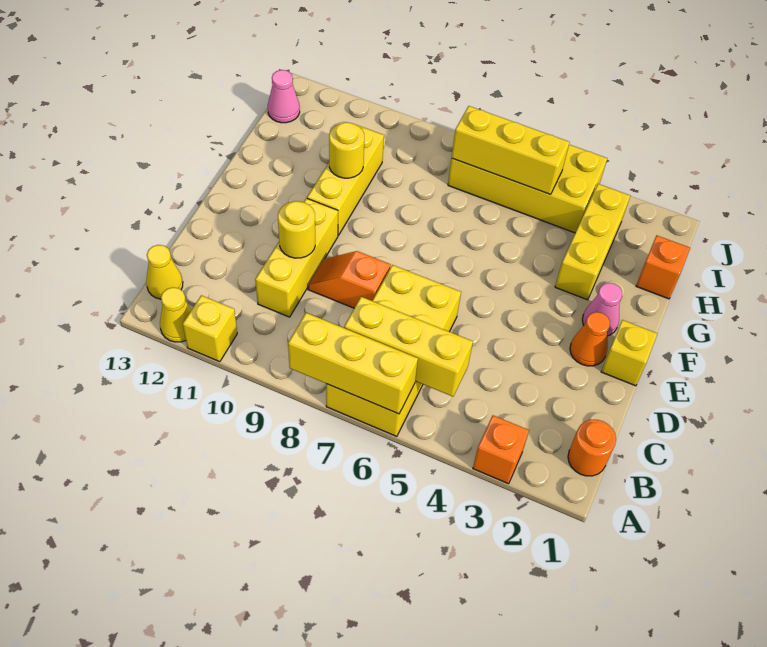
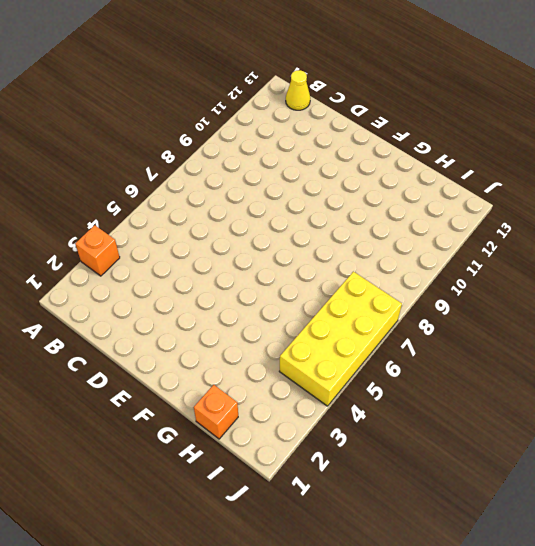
none -> yellow brick A6:D7 level 1
none -> yellow brick A11 level 1
none -> yellow cone A12 level 1

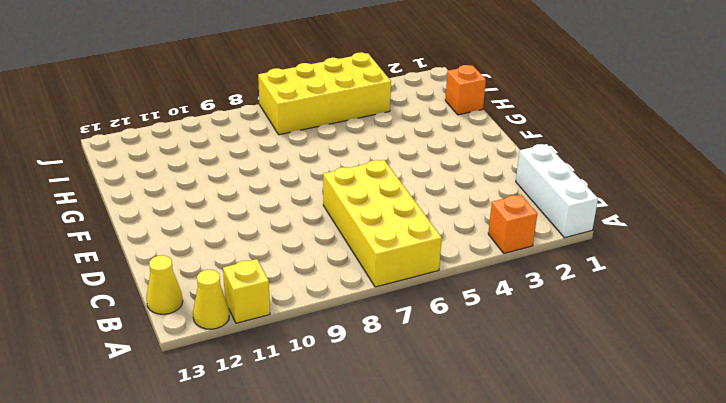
white brick A1:C1 level 1 -> orange round brick B1 level 1
none -> yellow brick C10:E10 level 1
none -> orange slope D8:D9 level 1 top 8
none -> yellow brick E1 level 1

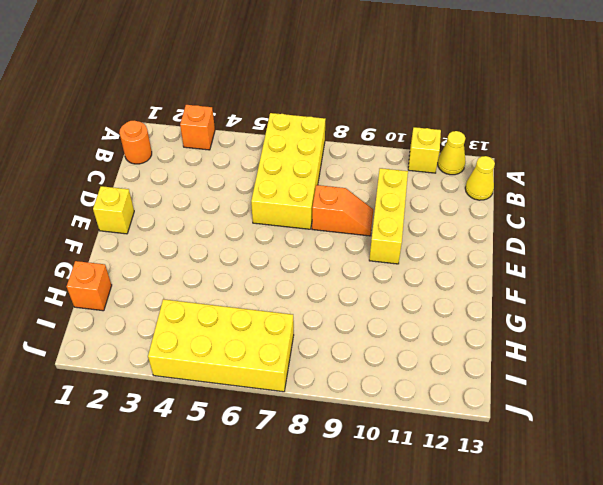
none -> orange cone E2 level 1
none -> pink cone F2 level 1
none -> yellow brick F10:H10 level 1

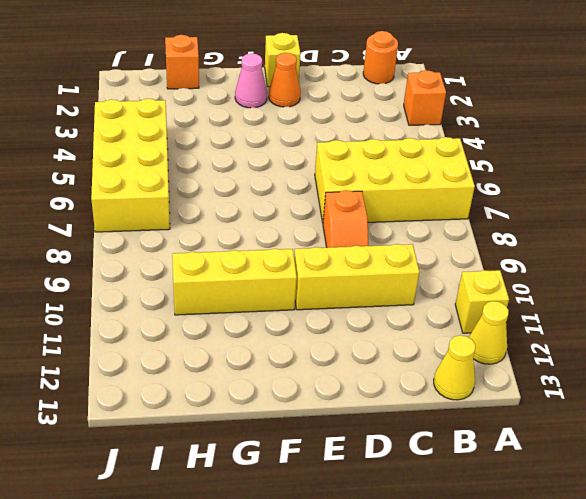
none -> yellow brick G3:I3 level 1
none -> pink cone I13 level 1
none -> yellow brick A6:A8 level 2

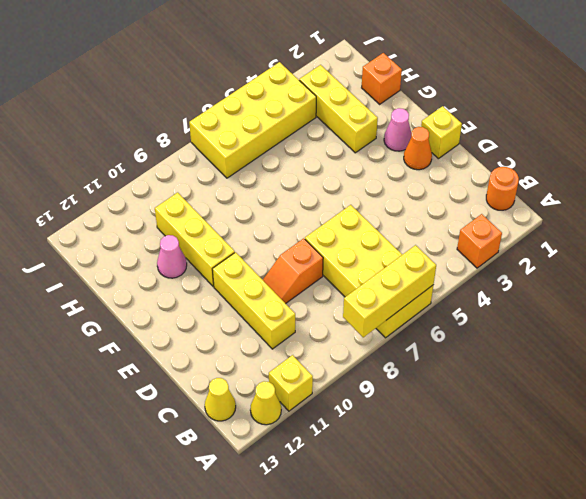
pink cone G11 level 1 -> pink cone I13 level 1
none -> yellow brick B5:B7 level 2
none -> yellow round brick D10 level 2
none -> yellow round brick G10 level 2

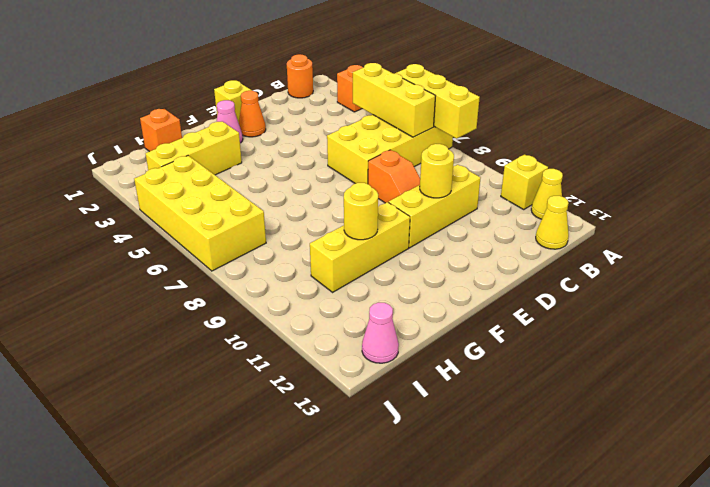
none -> yellow brick I5:I7 level 2

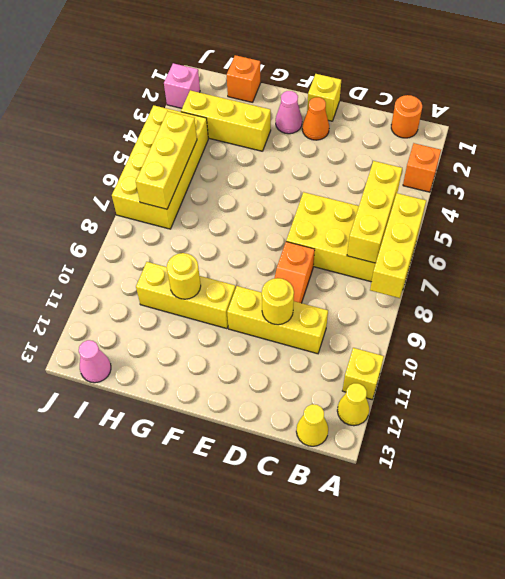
pink brick J2 level 1 -> none

